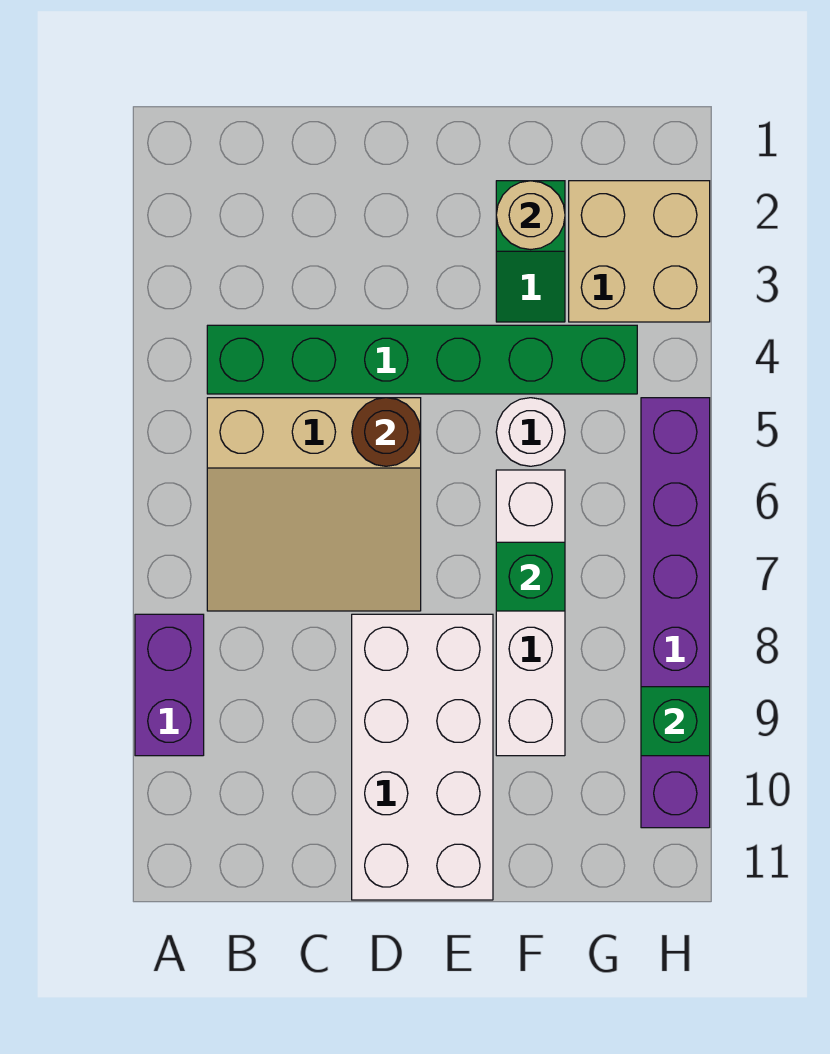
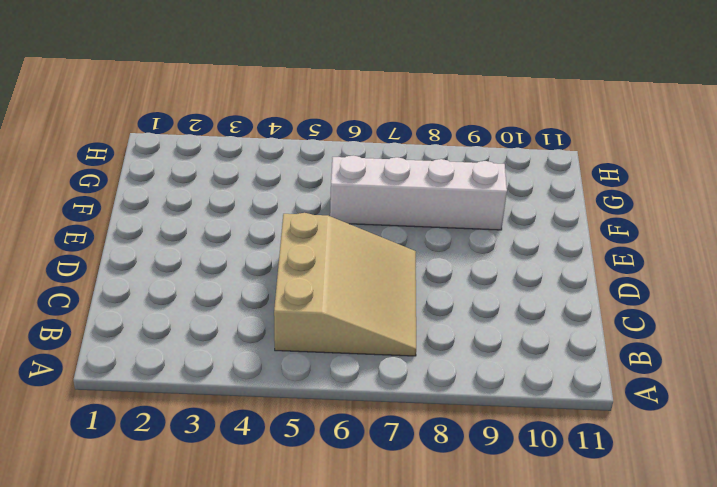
none -> purple brick A8:A9 level 1
none -> green brick B4:G4 level 1
none -> white brick D8:E11 level 1

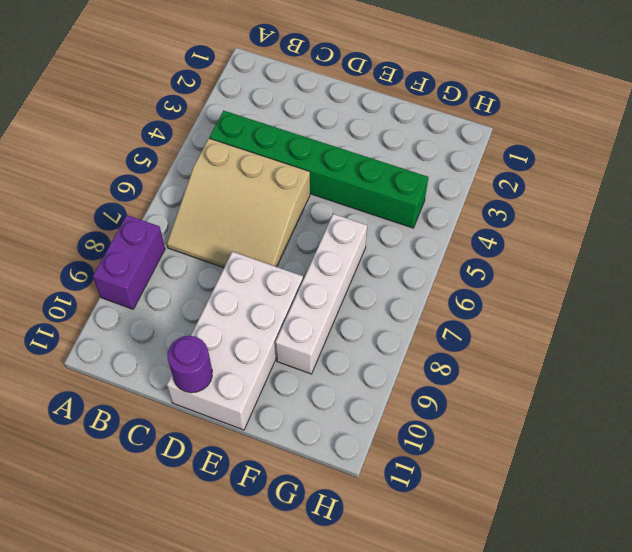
purple round brick D11 level 2 -> none
none -> green slope F2:F3 level 1 top 2
none -> white round brick F5 level 1
none -> tan brick G2:H3 level 1

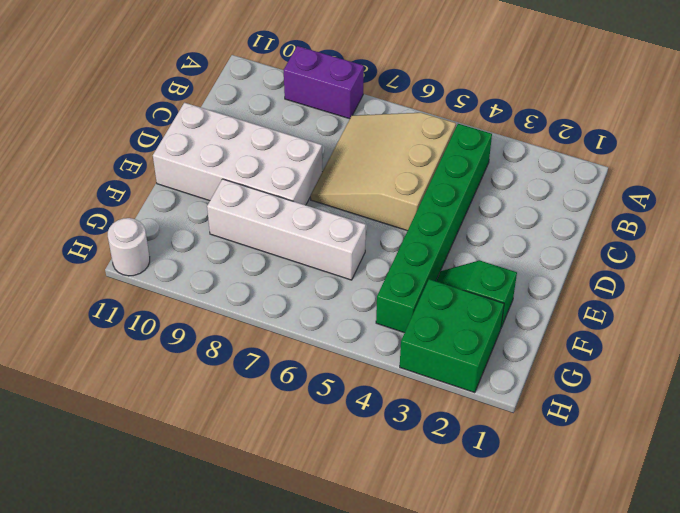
green brick G2:H3 level 1 -> tan brick G2:H3 level 1
white round brick H11 level 1 -> white round brick F5 level 1
none -> purple brick H5:H10 level 1
none -> brown round brick D5 level 2
none -> tan round brick F2 level 2

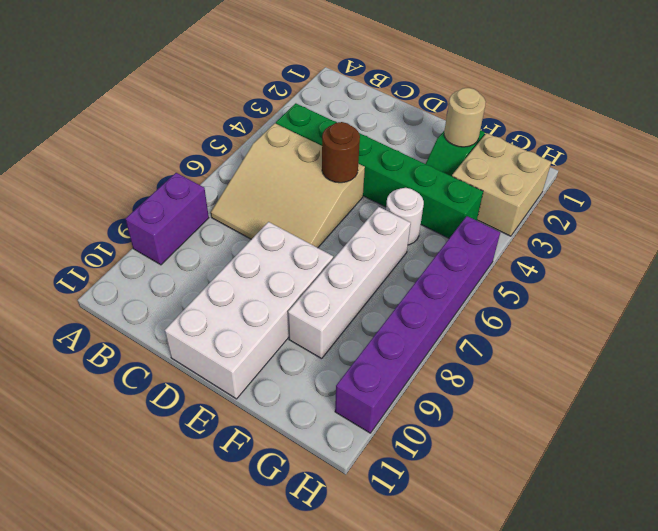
none -> green brick F7 level 2
none -> green brick H9 level 2

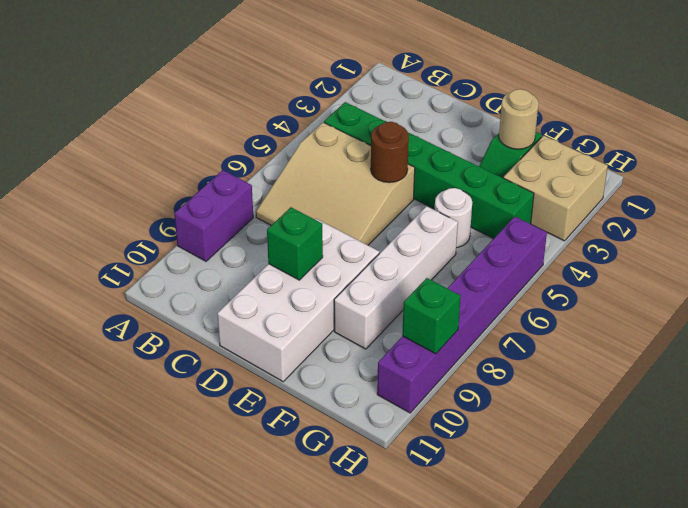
green brick D9 level 2 -> green brick F7 level 2

